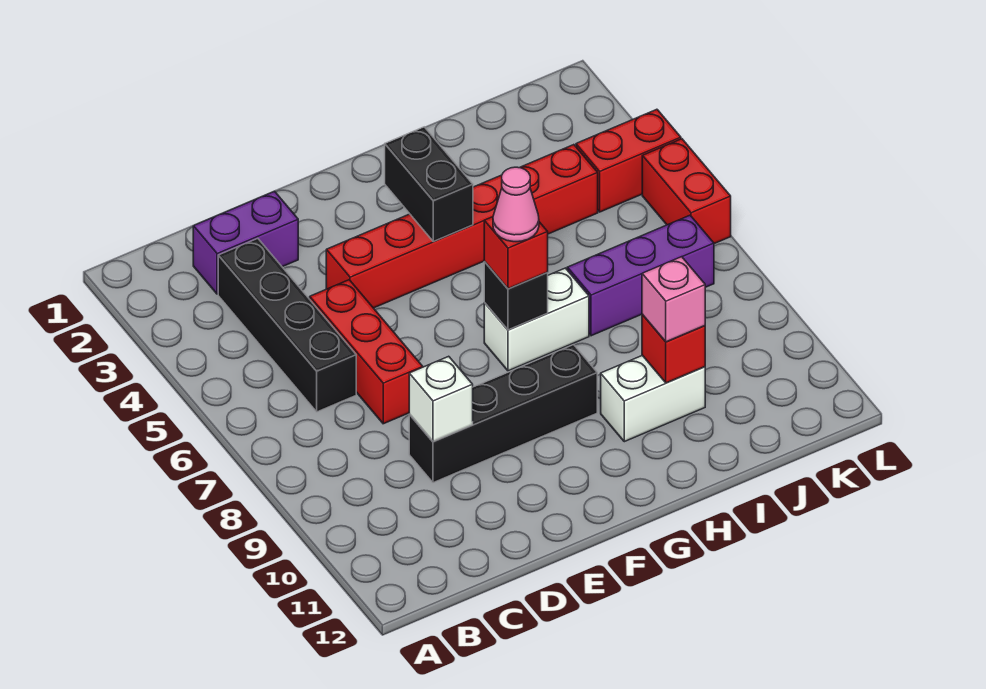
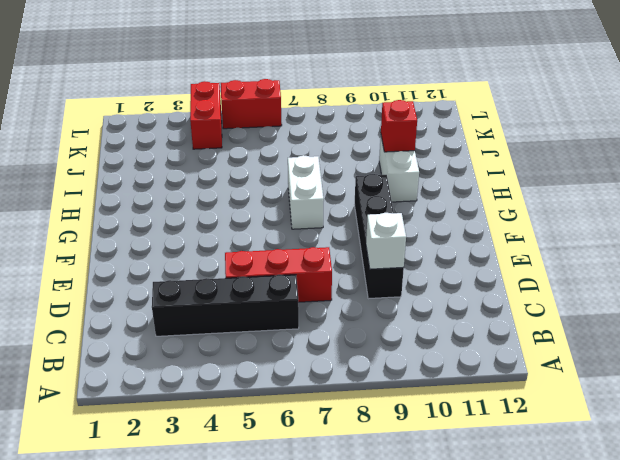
none -> purple brick C2:D2 level 1
none -> red brick E4:J4 level 1
none -> purple brick I7:K7 level 1

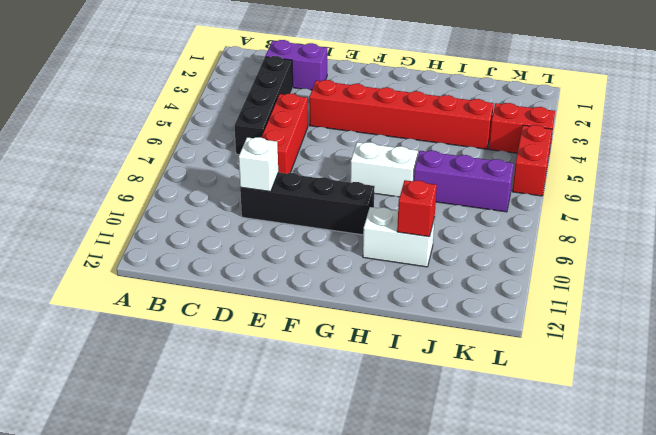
none -> black brick G3:G4 level 2
none -> black brick G7 level 2
none -> red brick G7 level 3

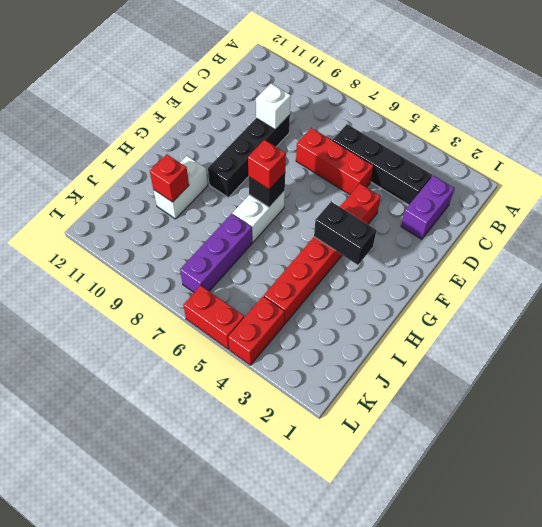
none -> pink brick I10 level 3
none -> pink cone G7 level 4

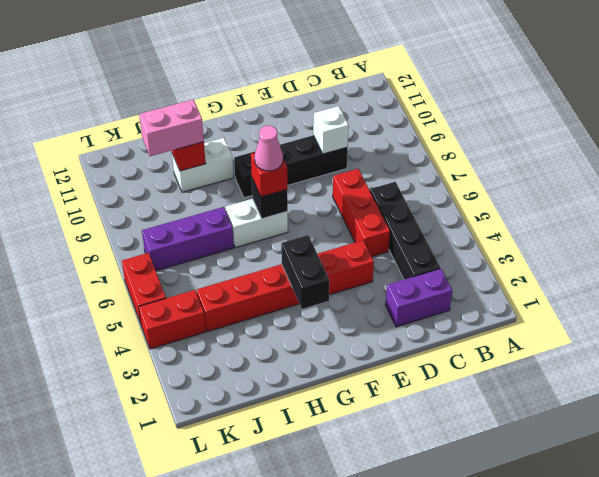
pink brick I10:J10 level 3 -> pink brick I10 level 3

